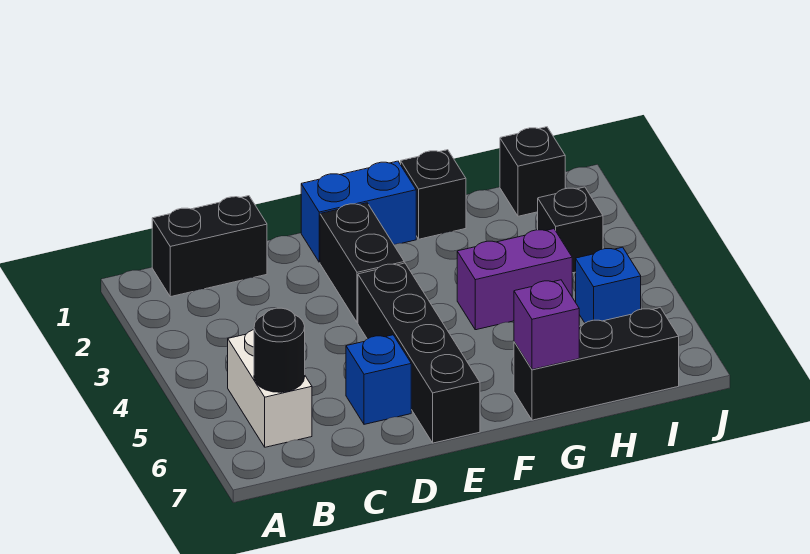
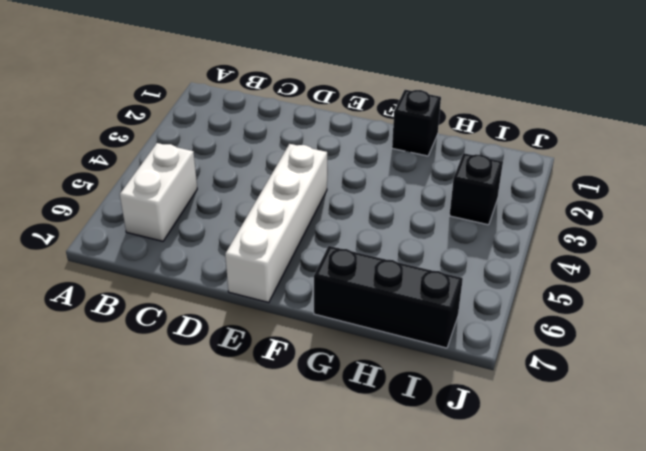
white brick E4:E7 level 1 -> black brick E4:E7 level 1
none -> black brick B1:C1 level 1
none -> blue brick D6 level 1
none -> blue brick E1:F1 level 1

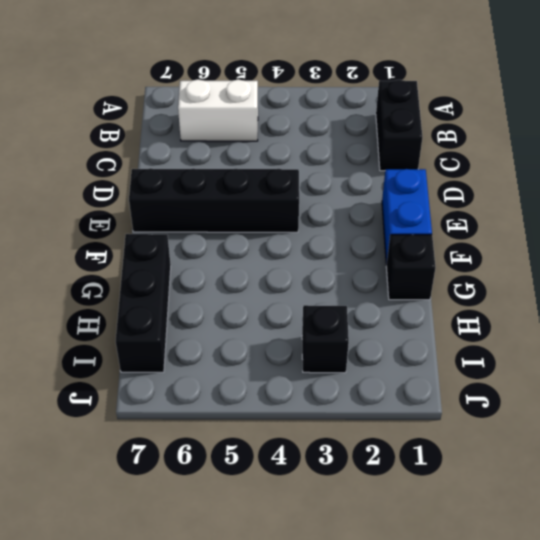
none -> blue brick D6 level 1
none -> black brick E2:E3 level 1
none -> purple brick G4:H4 level 1

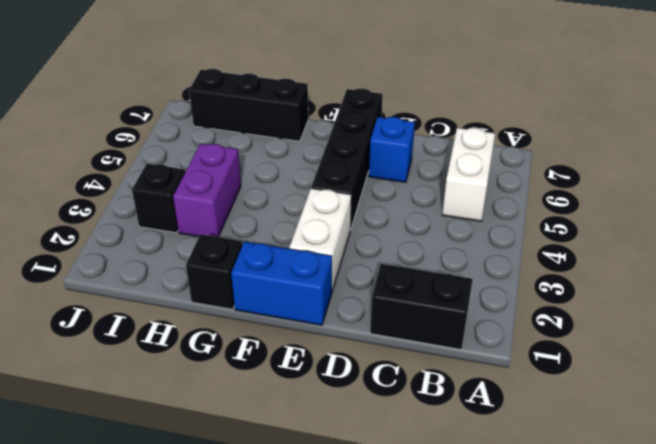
white brick E2:E3 level 1 -> black brick E2:E3 level 1
purple brick H3:H4 level 1 -> purple brick G4:H4 level 1
none -> black brick I1 level 1
none -> blue brick I5 level 1
none -> black round brick B6 level 2

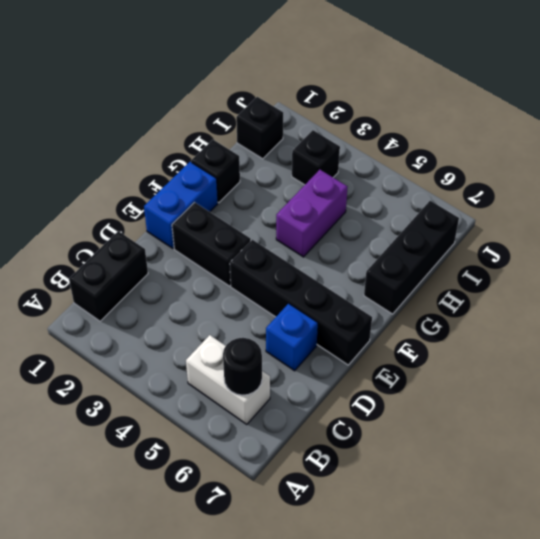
none -> blue brick I5 level 1
none -> purple brick G7 level 2

